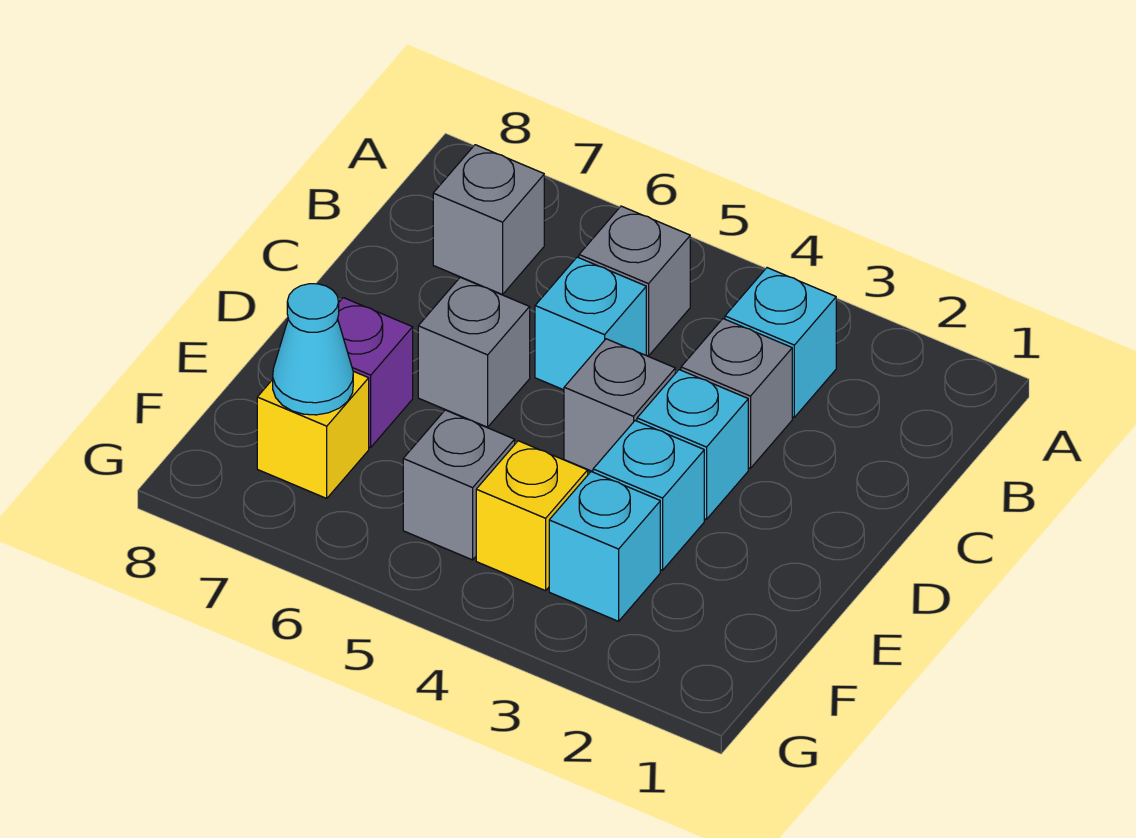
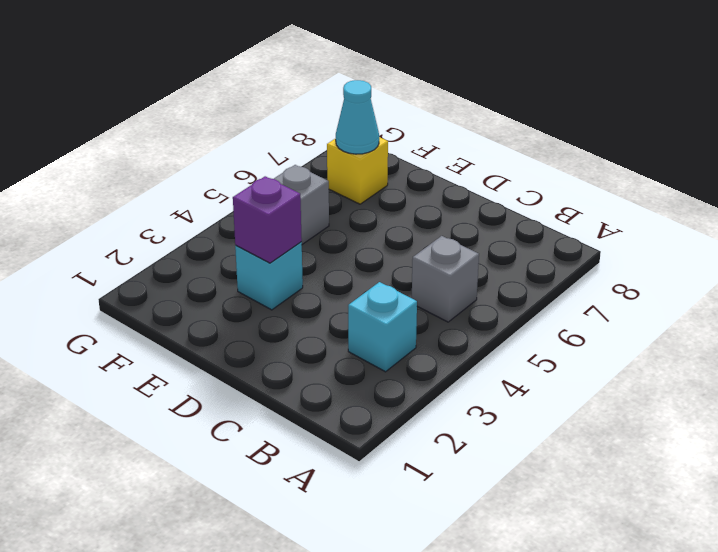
purple brick E3 level 2 -> purple brick E7 level 1
none -> grey brick B7 level 1
none -> grey brick C3 level 1
none -> cyan brick C5 level 1

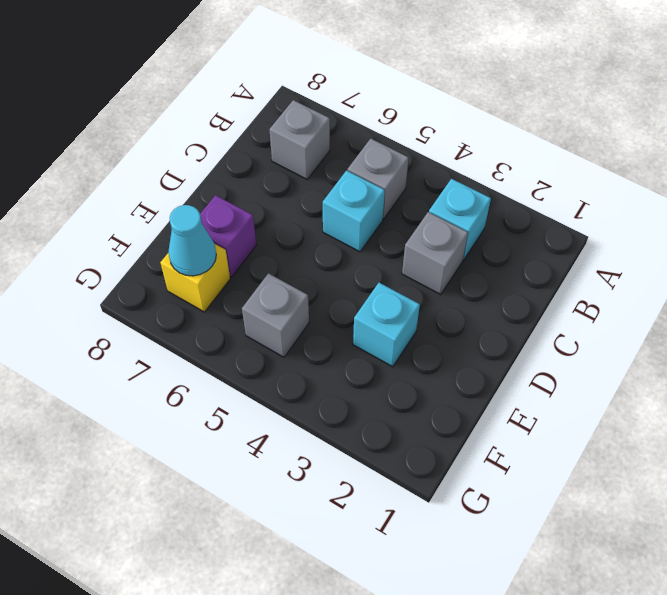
none -> cyan brick D3 level 1
none -> grey brick D4 level 1
none -> grey brick D6 level 1

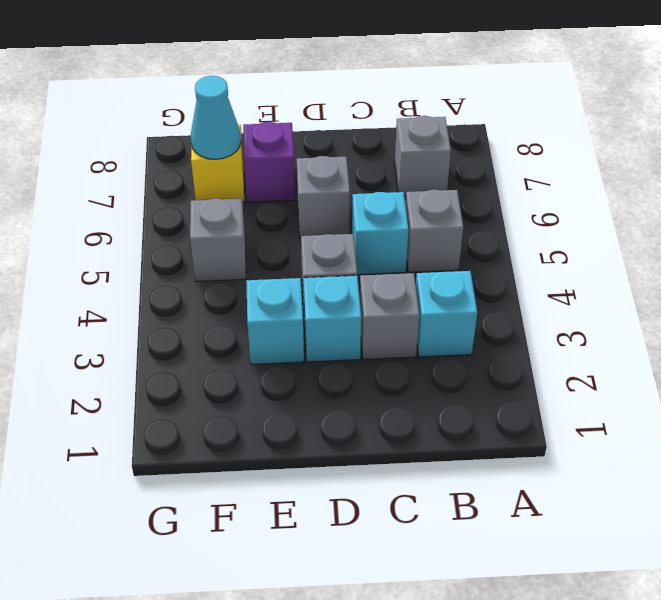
none -> cyan brick F3 level 1
none -> yellow brick F4 level 1

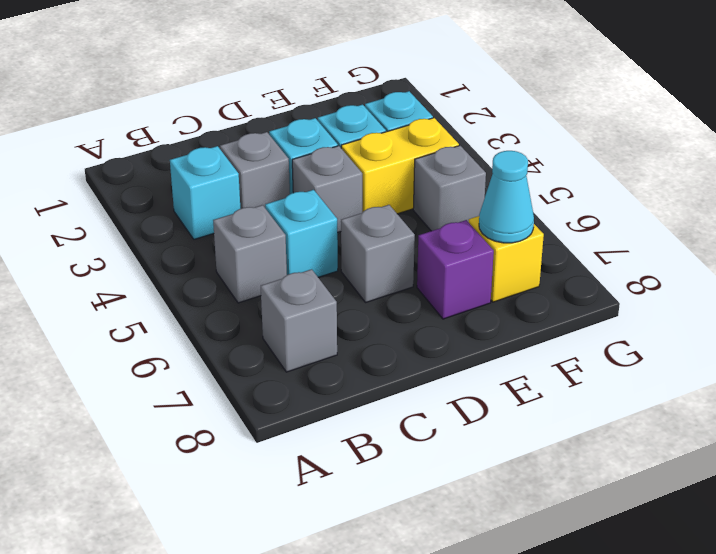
yellow brick E4:F4 level 1 -> yellow brick F4 level 1

